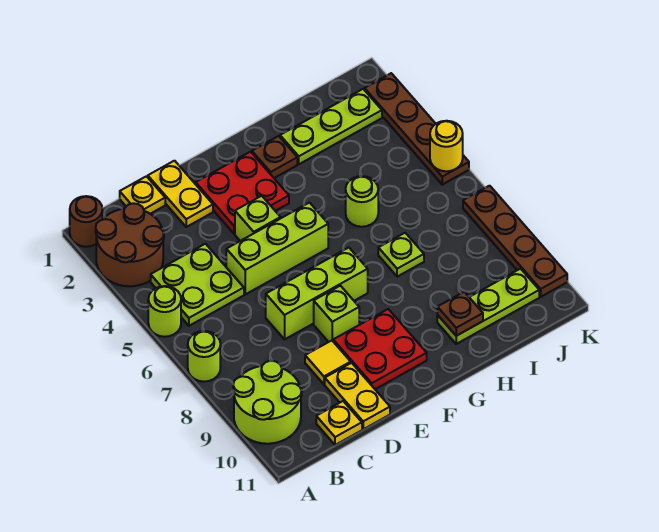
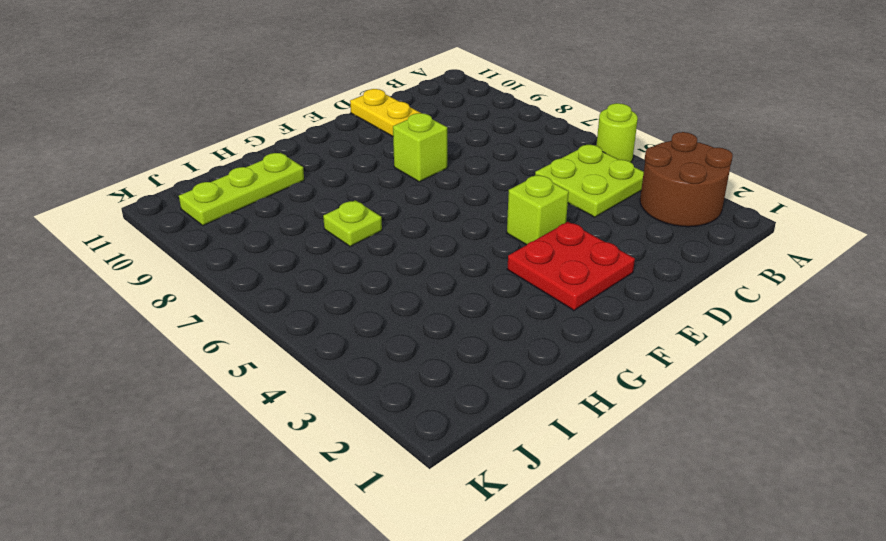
none -> brown round brick A1 level 1
none -> lime round brick A7 level 1
none -> lime round brick A9:B10 level 1

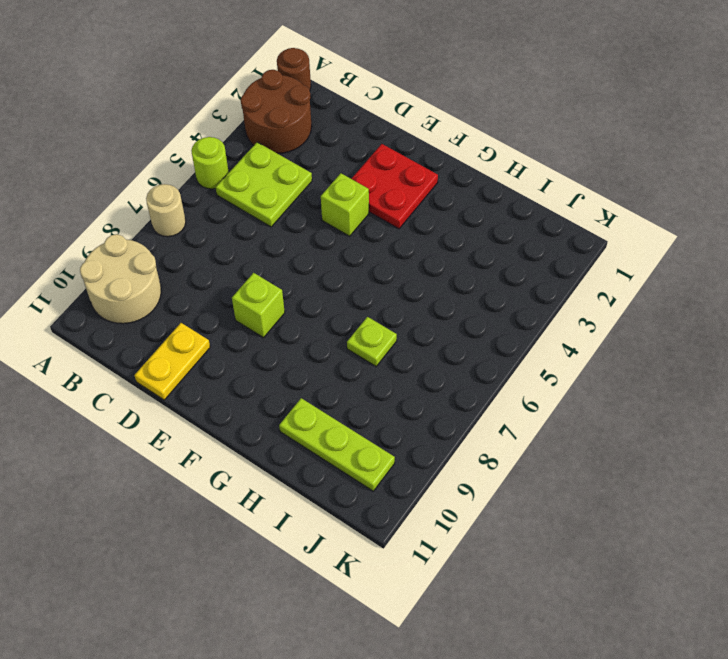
tan round brick A7 level 1 -> lime round brick A7 level 1
tan round brick A9:B10 level 1 -> lime round brick A9:B10 level 1
none -> yellow plate C1 level 1
none -> yellow plate C11 level 1
none -> yellow plate D1:D2 level 1

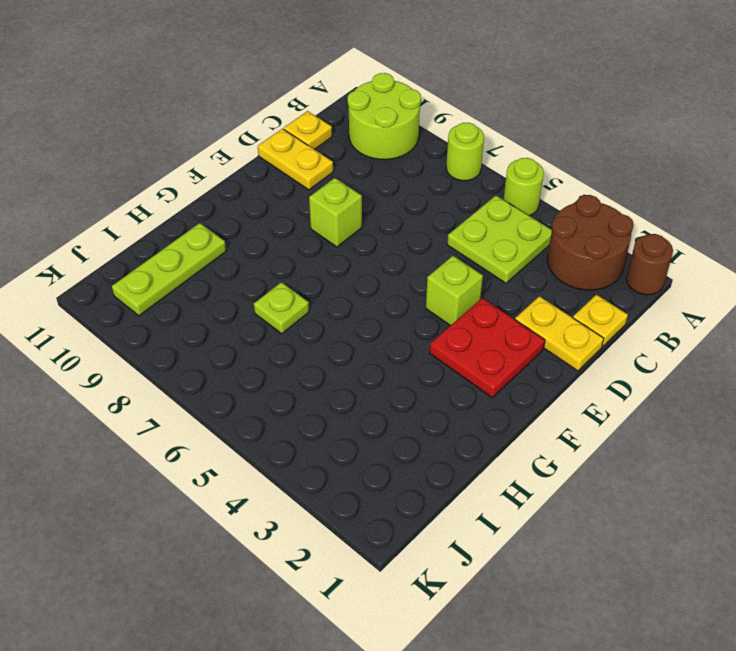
none -> lime brick D5:F5 level 1
none -> lime brick D7:F7 level 1
none -> yellow tile D9 level 1

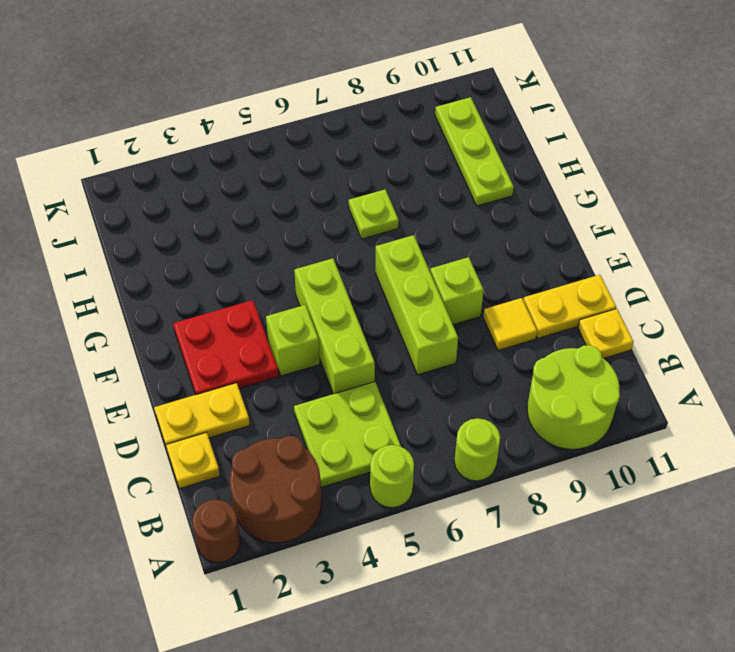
none -> red plate E9:F10 level 1
none -> brown plate G2 level 1
none -> lime plate H2:J2 level 1

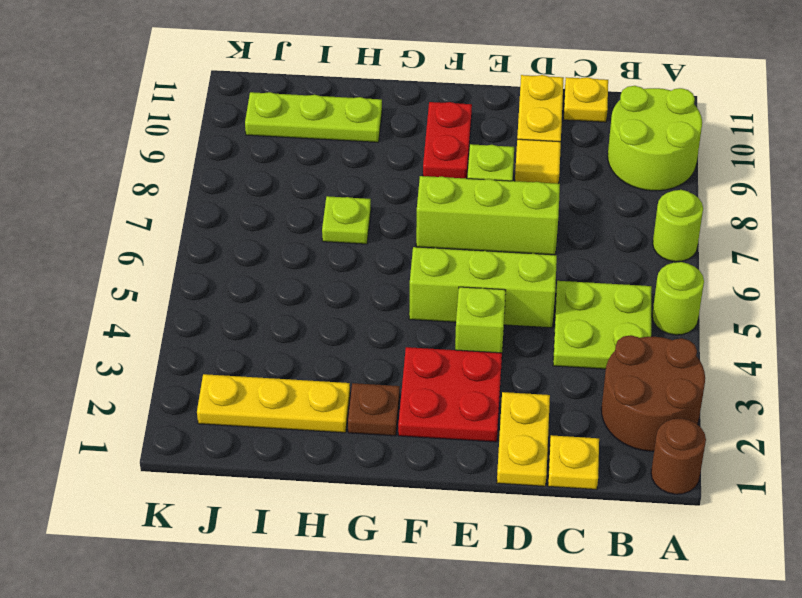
red plate F9:F10 level 1 -> red plate E9:F10 level 1
yellow plate H2:J2 level 1 -> lime plate H2:J2 level 1
none -> lime round brick H5 level 1
none -> brown plate K2:K5 level 1
none -> brown plate K7:K10 level 1

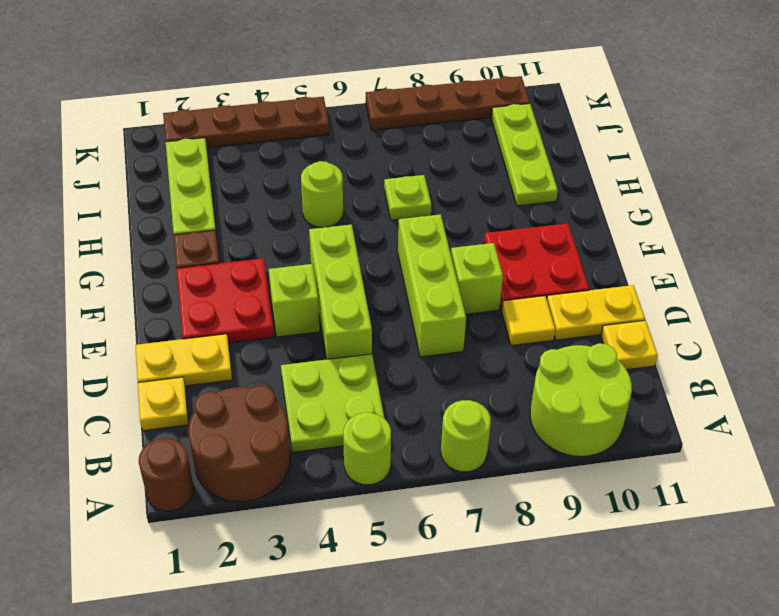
none -> brown plate H10 level 2
none -> yellow round brick K5 level 2

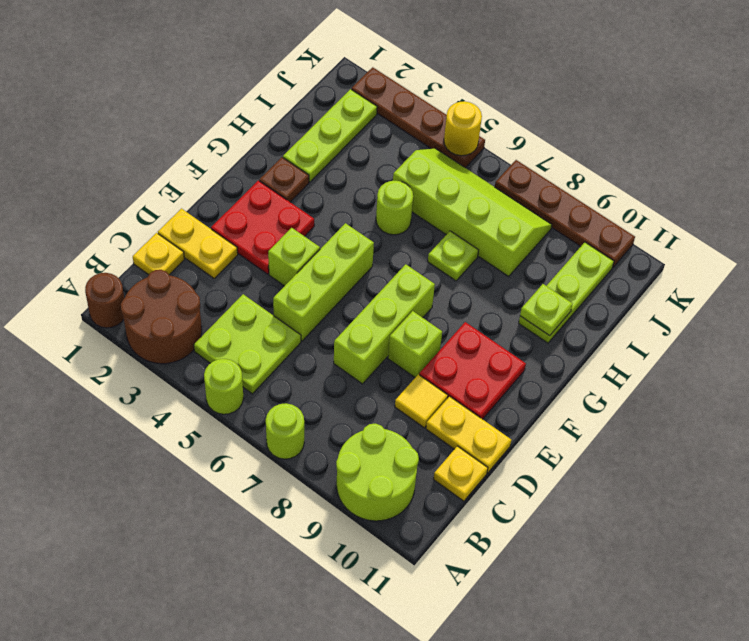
lime plate H10 level 2 -> brown plate H10 level 2
lime slope I5:J8 level 1 top I -> none

